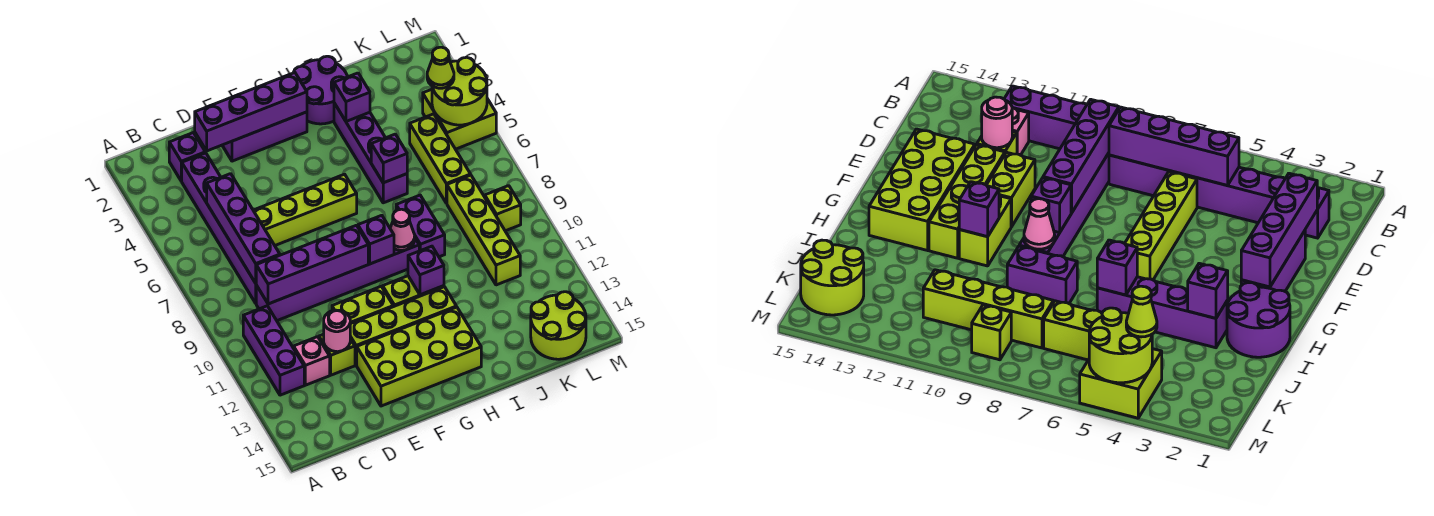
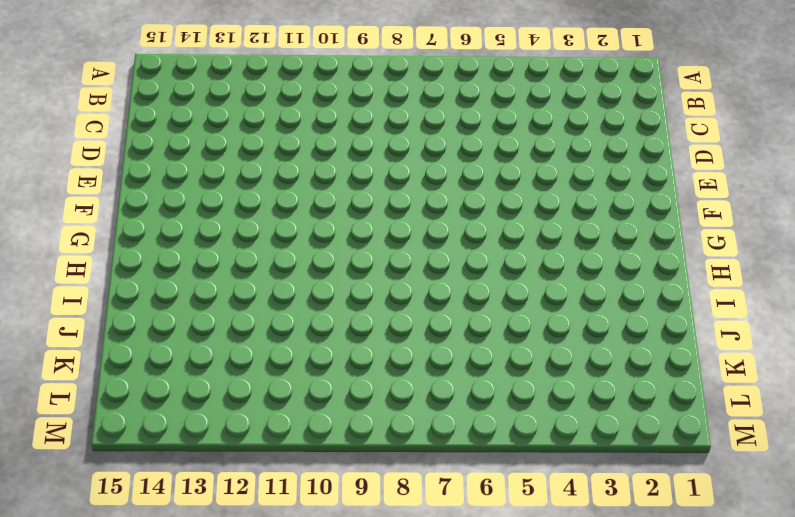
none -> purple brick B10:B12 level 1
none -> purple brick C2 level 1
none -> purple brick C3:C8 level 1
none -> purple brick C9:H9 level 1

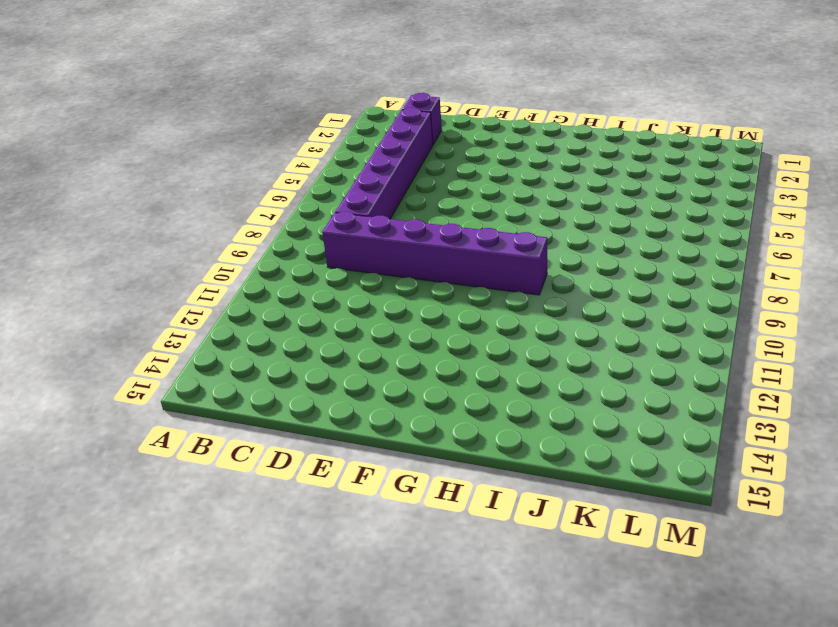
none -> purple brick B10:B12 level 1
none -> pink brick C12 level 1
none -> lime brick D6:G6 level 1
none -> lime brick D12 level 1

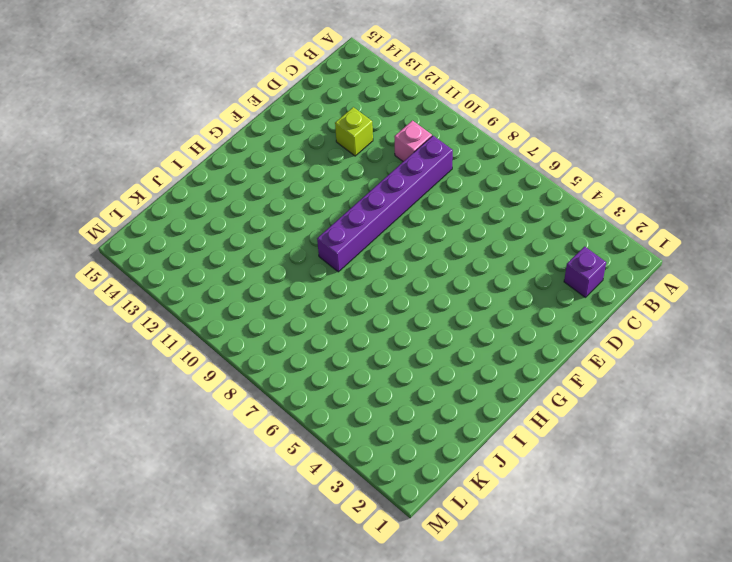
pink brick C10 level 1 -> pink brick C12 level 1
none -> purple brick B10:B12 level 1
none -> purple brick C3:C8 level 1
none -> lime brick D6:G6 level 1
none -> purple brick E2:G2 level 1

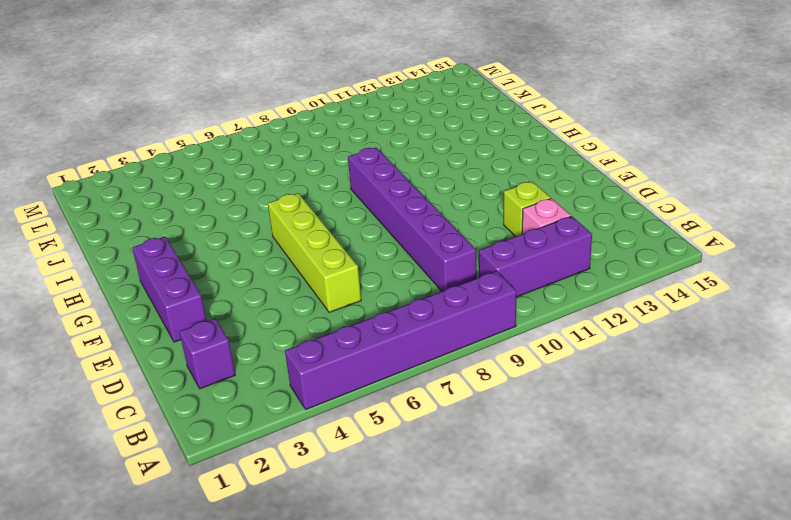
purple brick A4:A9 level 1 -> purple brick C3:C8 level 1
none -> lime brick E11:F11 level 1
none -> lime brick E12:H12 level 1
none -> lime brick E13:H14 level 1
none -> lime brick G11:H11 level 1

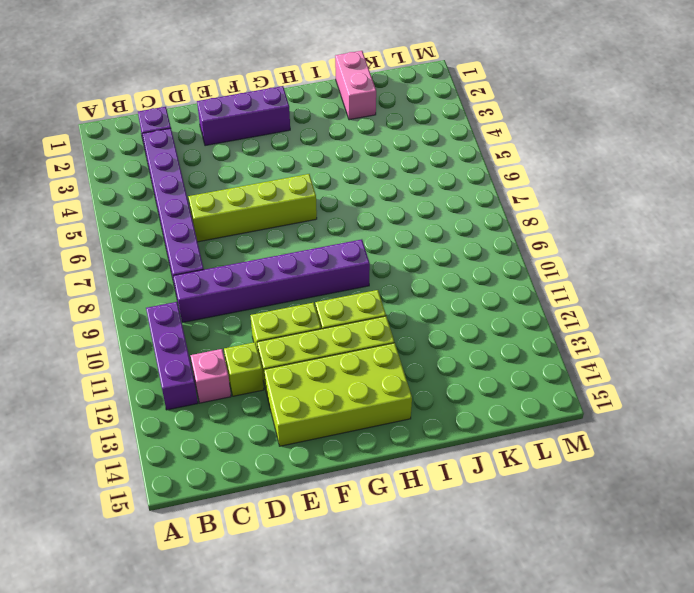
pink brick J1:J2 level 1 -> none
none -> purple round brick H1:I2 level 1
none -> purple brick I3:I6 level 1
none -> purple brick I8:I9 level 1
none -> lime brick K5:K7 level 1

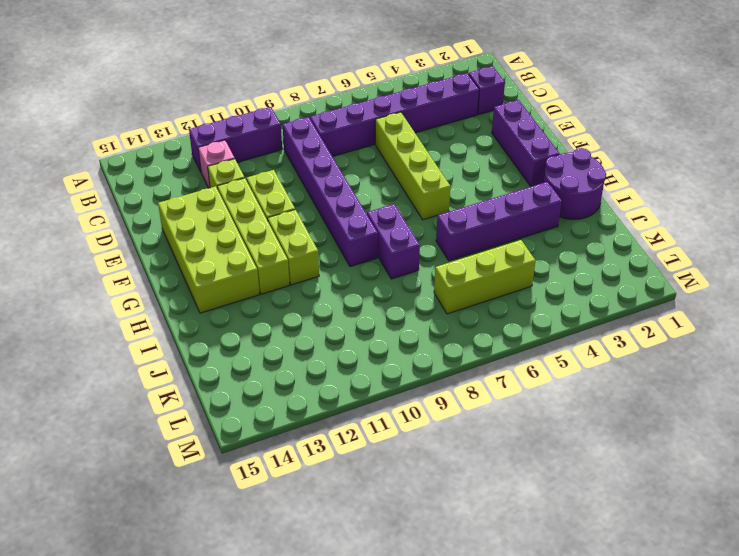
purple brick H8:I8 level 1 -> purple brick I8:I9 level 1
none -> lime brick K8:K11 level 1
none -> lime round brick K14:L15 level 1
none -> lime brick L4:M5 level 1
none -> lime brick L9 level 1

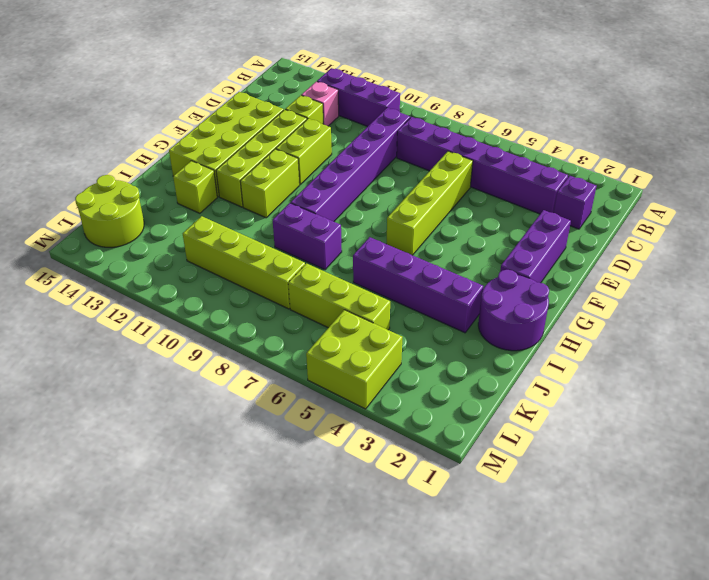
lime brick I13 level 1 -> lime brick L9 level 1
none -> purple brick C5:C8 level 2
none -> purple brick C9:F9 level 2
none -> purple brick D2:G2 level 2
none -> pink round brick D12 level 2

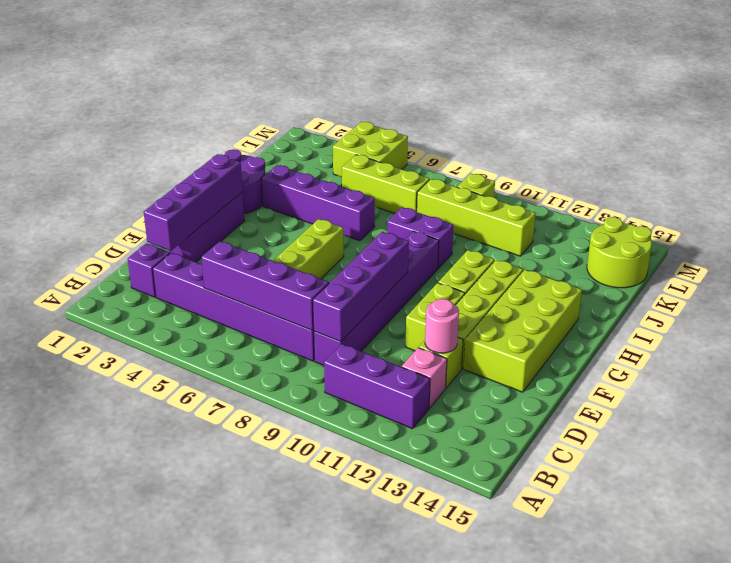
none -> purple brick G9 level 2
none -> pink cone H9 level 2
none -> purple brick H11 level 2
none -> purple brick I3 level 2

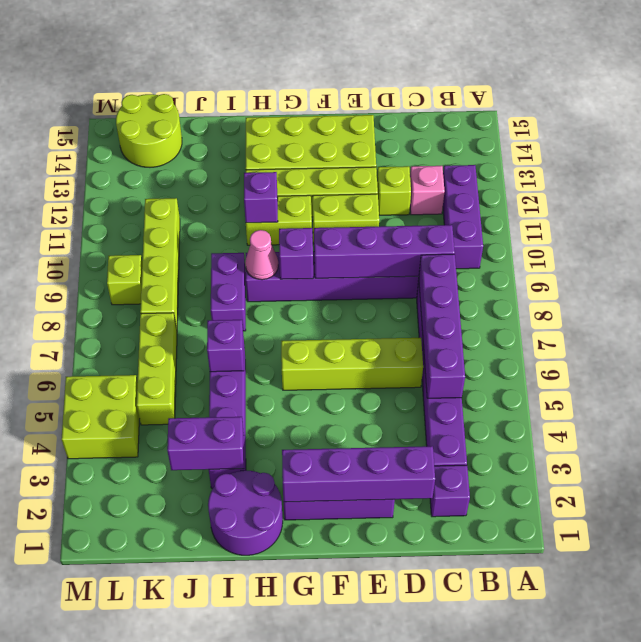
purple brick I3:J3 level 2 -> purple brick I3 level 2
none -> pink round brick D12 level 2
none -> lime round brick L4:M5 level 2
none -> lime cone L4 level 3

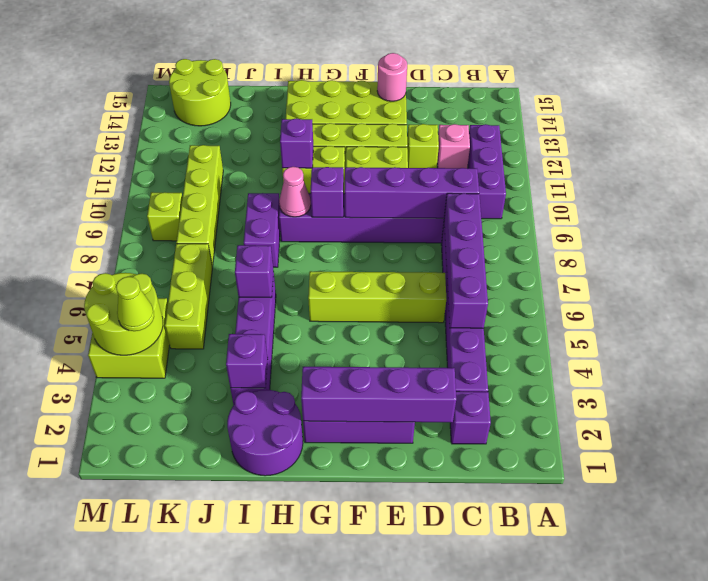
pink round brick E14 level 2 -> pink round brick D12 level 2

